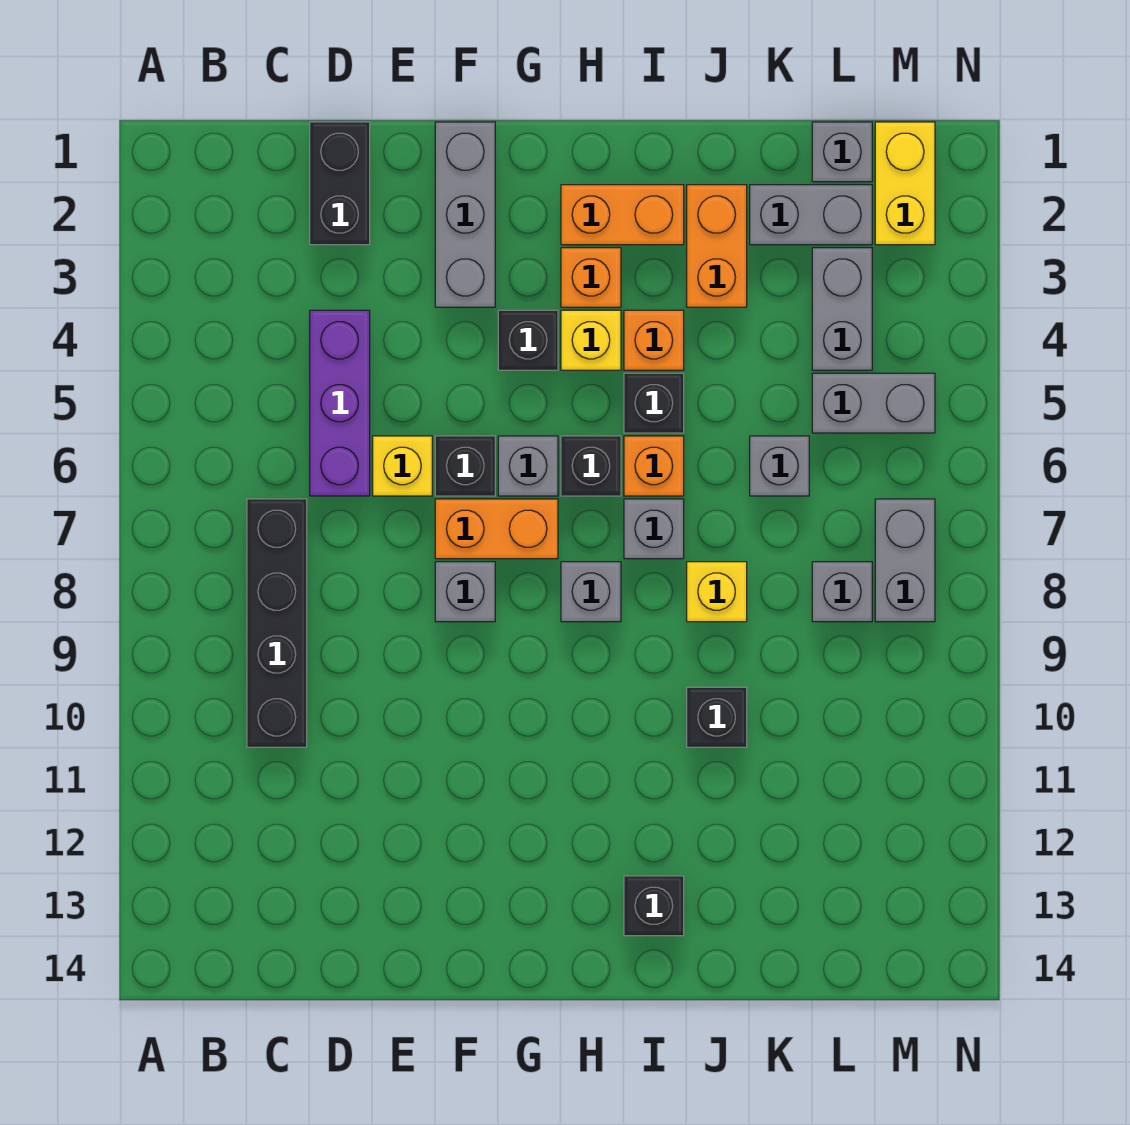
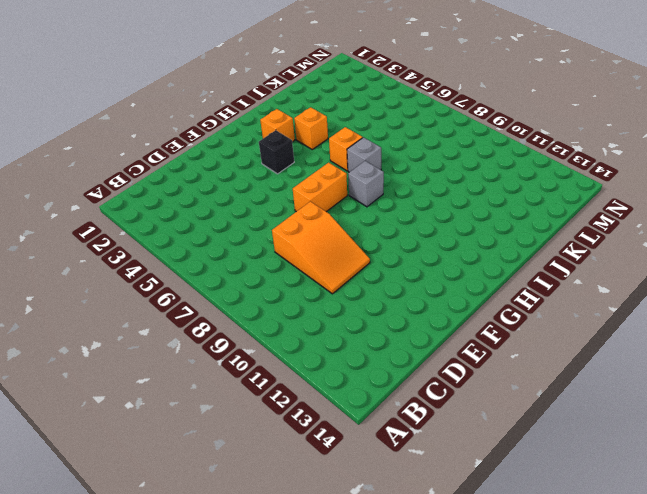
orange slope D8:E10 level 1 top 8 -> none
none -> black brick C7:C10 level 1
none -> black brick D1:D2 level 1
none -> purple brick D4:D6 level 1
none -> yellow brick E6 level 1

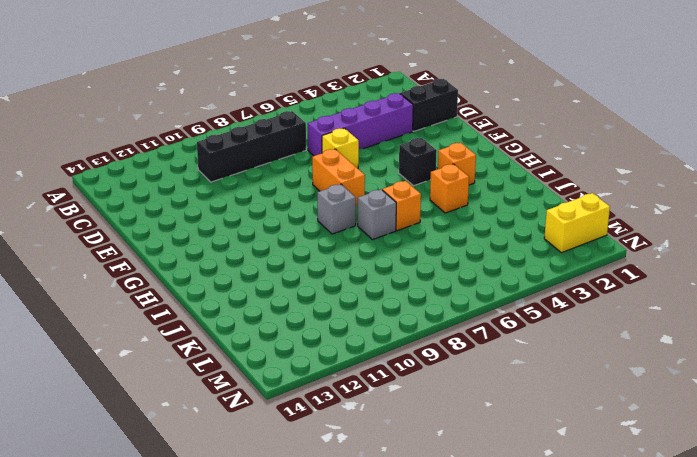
purple brick D3:D6 level 1 -> purple brick D4:D6 level 1
none -> grey brick F1:F3 level 1
none -> black brick F6 level 1
none -> grey brick F8 level 1
none -> grey brick G6 level 1

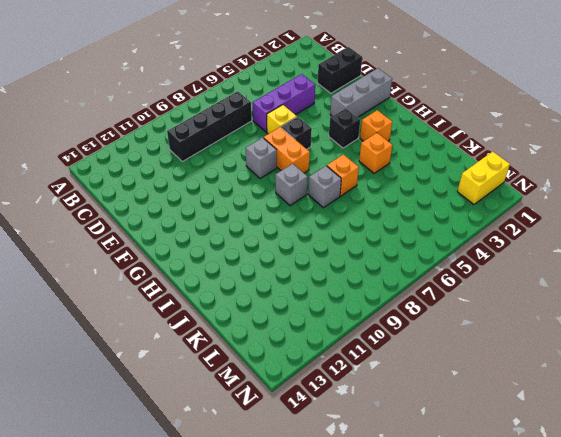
none -> grey brick G6 level 1
none -> orange brick H2:I2 level 1
none -> yellow brick H4 level 1
none -> black brick H6 level 1

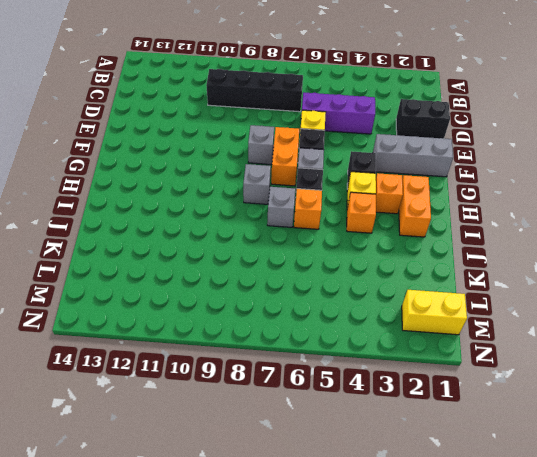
none -> black brick I5 level 1
none -> black brick I13 level 1
none -> orange brick J2:J3 level 1
none -> yellow brick J8 level 1

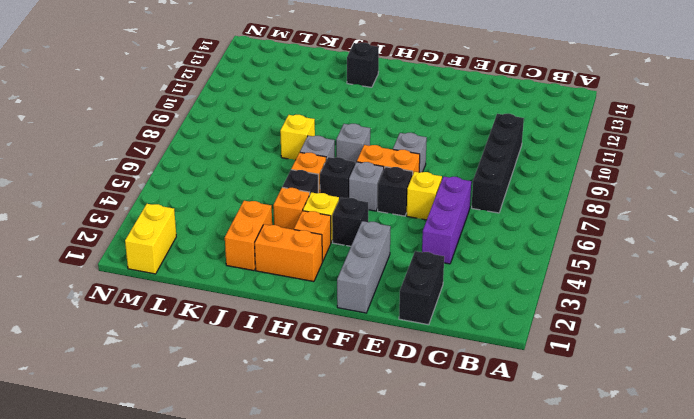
none -> black brick J10 level 1
none -> grey brick K2:L2 level 1
none -> grey brick K6 level 1
none -> grey brick L1 level 1

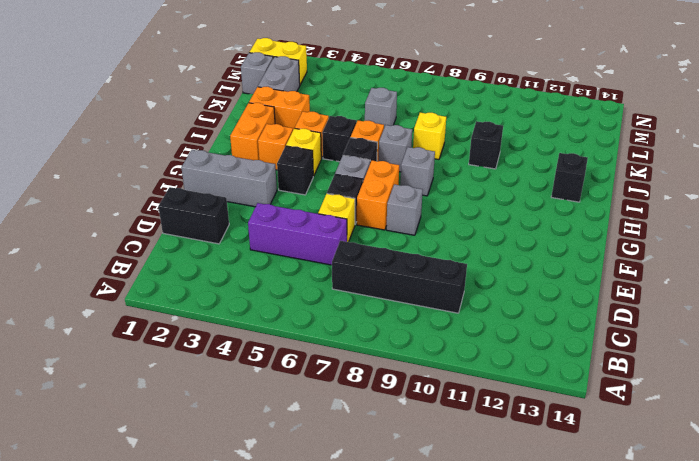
none -> grey brick L3:L4 level 1
none -> grey brick L5:M5 level 1
none -> grey brick L8 level 1
none -> grey brick M7:M8 level 1

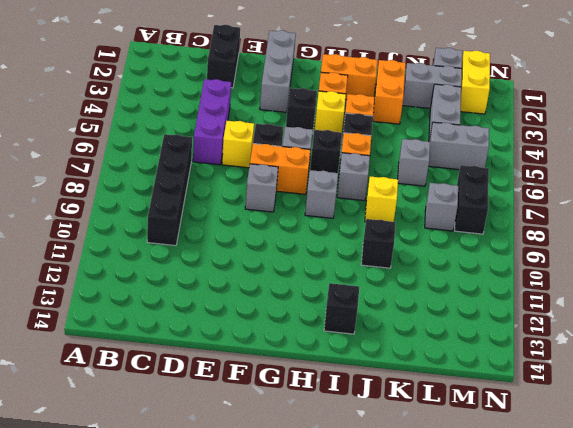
black brick M7:M8 level 1 -> grey brick M7:M8 level 1

